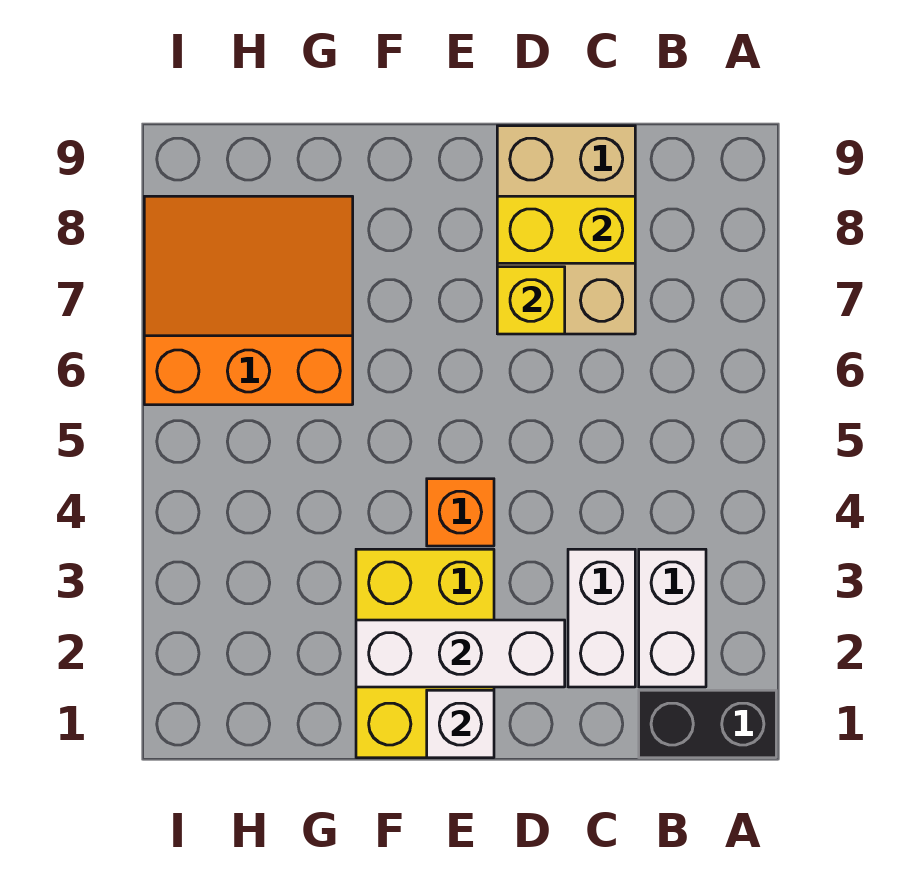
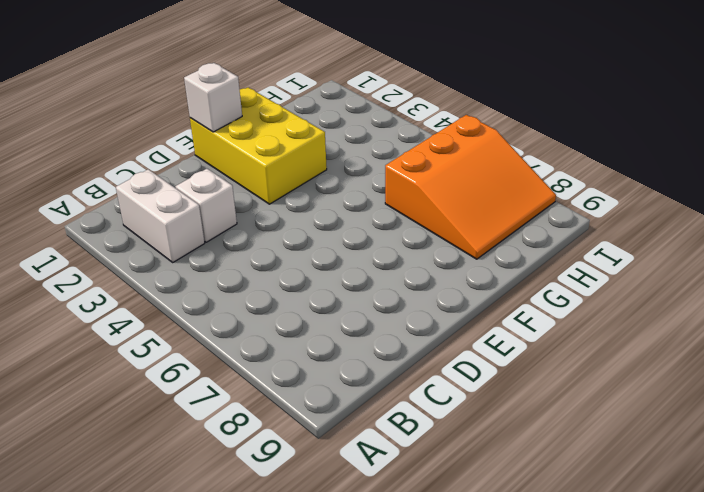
white brick C3 level 1 -> white brick C2:C3 level 1
none -> black brick A1:B1 level 1
none -> tan brick C7:D9 level 1

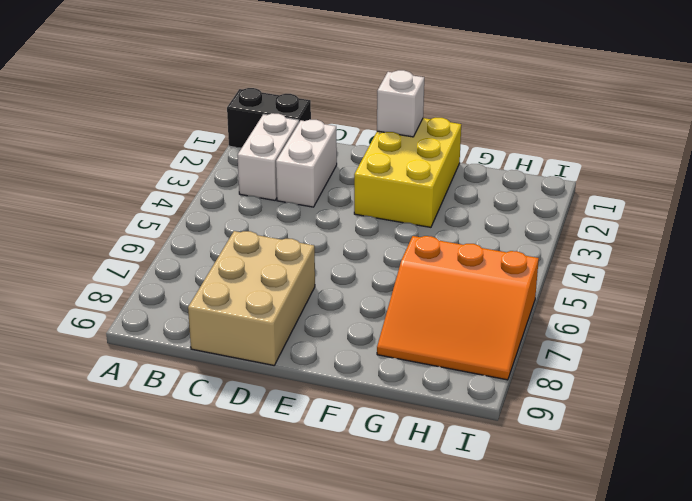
none -> orange brick E4 level 1
none -> yellow brick C8:D8 level 2

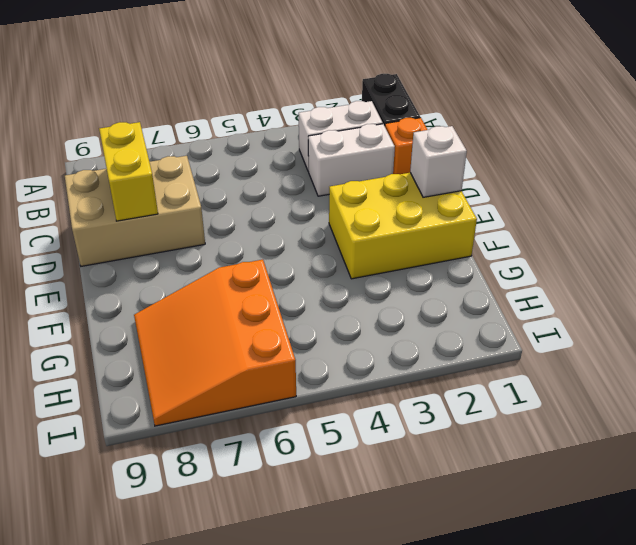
orange brick C1 level 1 -> orange brick E4 level 1
none -> white brick D2:F2 level 2
none -> yellow brick D7 level 2

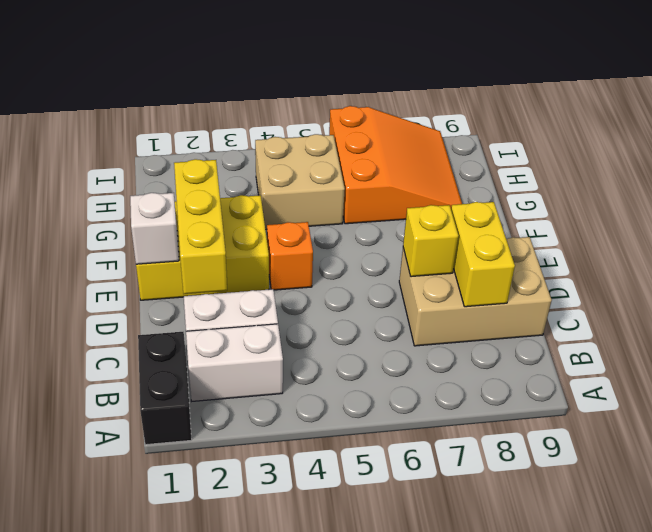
yellow brick D2:F2 level 2 -> white brick D2:F2 level 2
tan brick G4:H5 level 1 -> none

